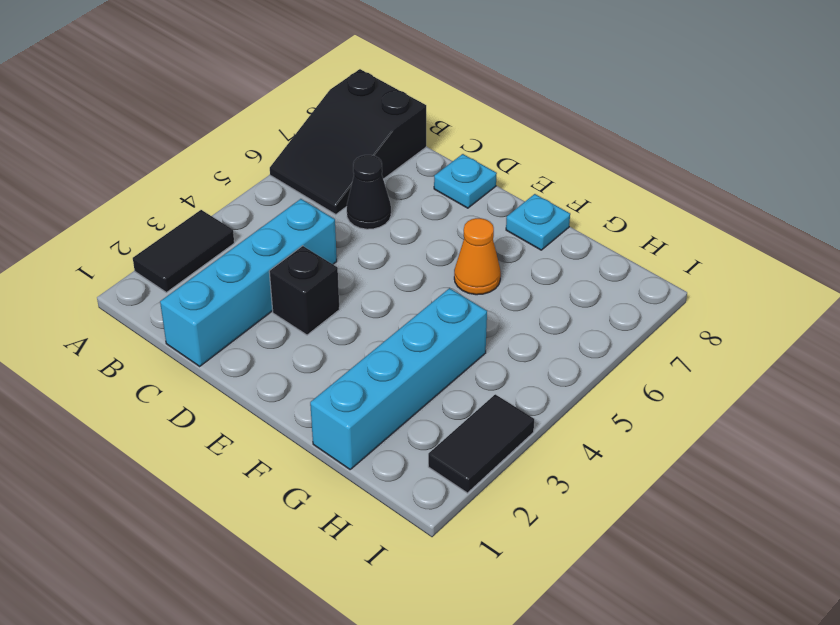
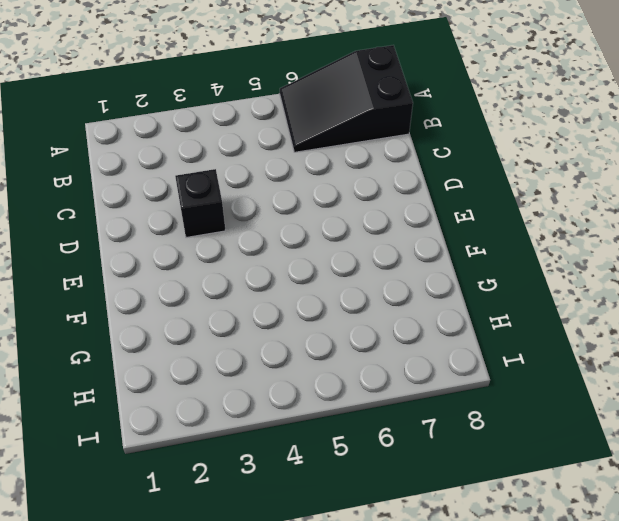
none -> black tile A2:A3 level 1
none -> cyan brick C1:C4 level 1

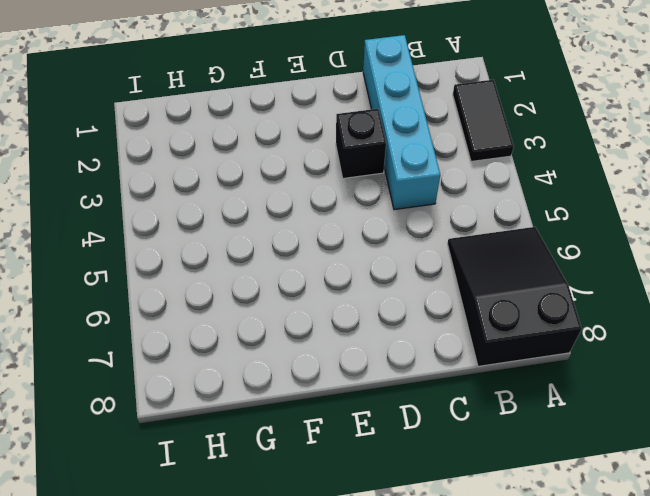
none -> black cone C6 level 1
none -> cyan plate D8 level 1

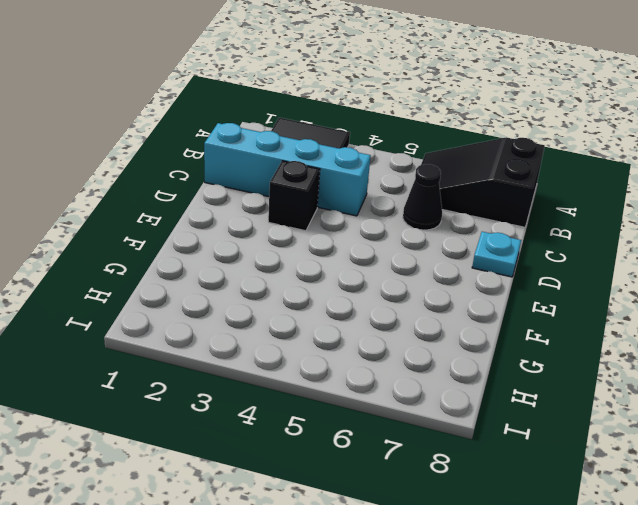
none -> orange cone F6 level 1
none -> cyan plate F8 level 1

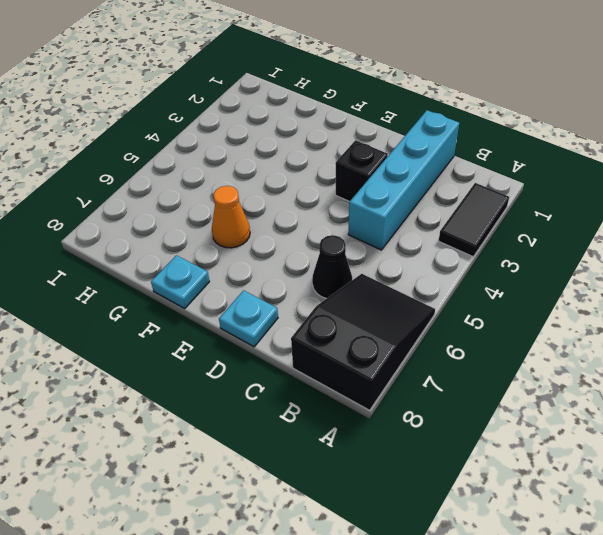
none -> cyan brick G1:G4 level 1
none -> black tile I2:I3 level 1

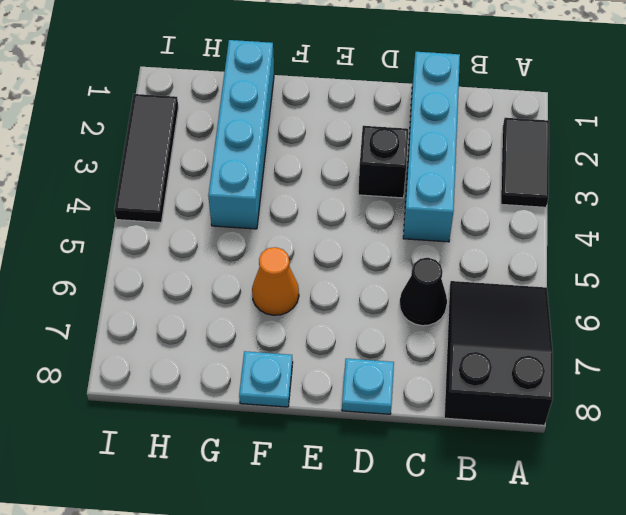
black tile I2:I4 level 1 -> black tile I2:I3 level 1

